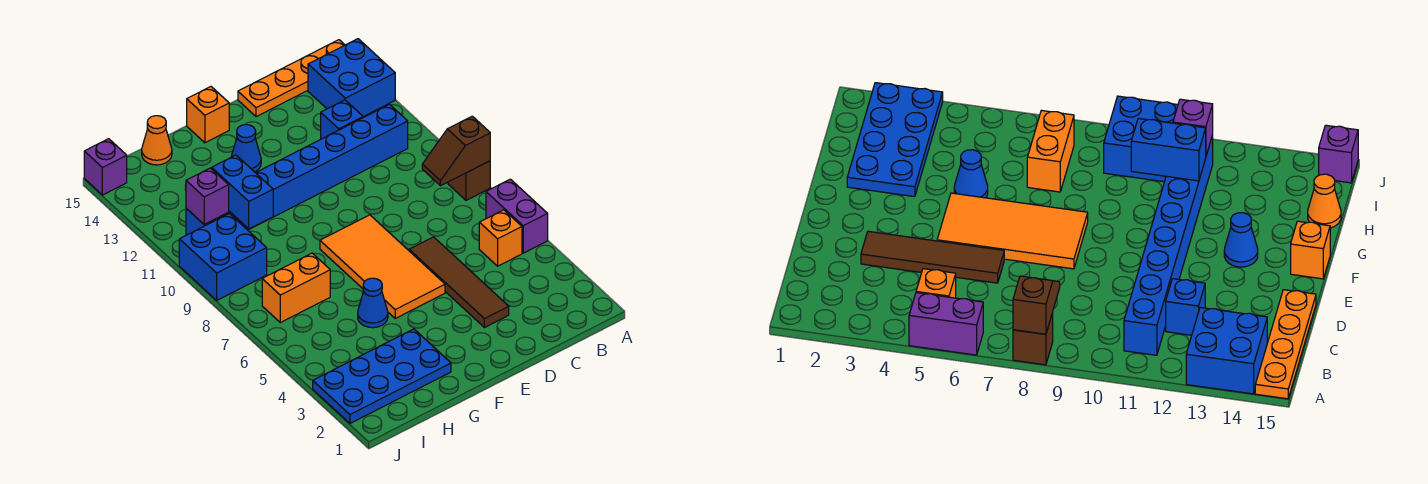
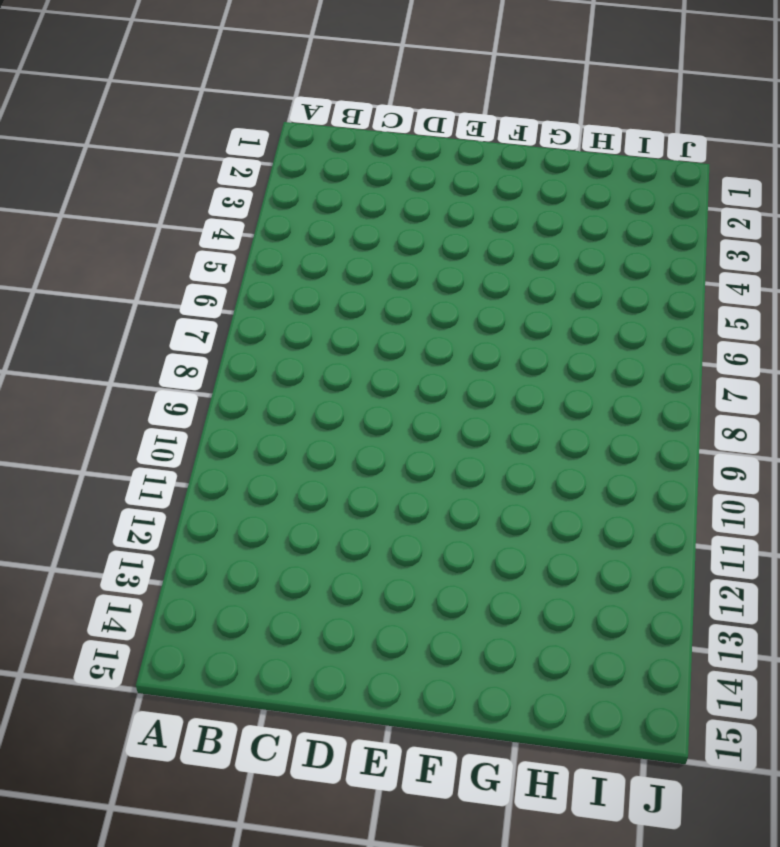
none -> purple brick A5:A6 level 1
none -> brown brick A8 level 1
none -> blue brick A13:B14 level 1

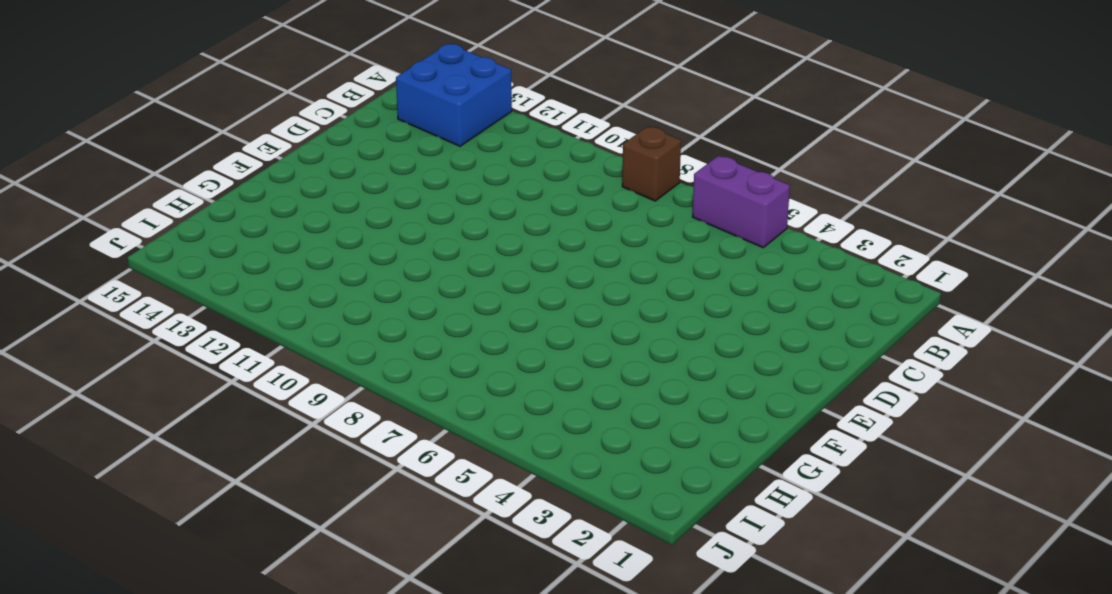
none -> orange plate A15:D15 level 1
none -> orange brick B5 level 1
none -> blue brick B11:I11 level 1

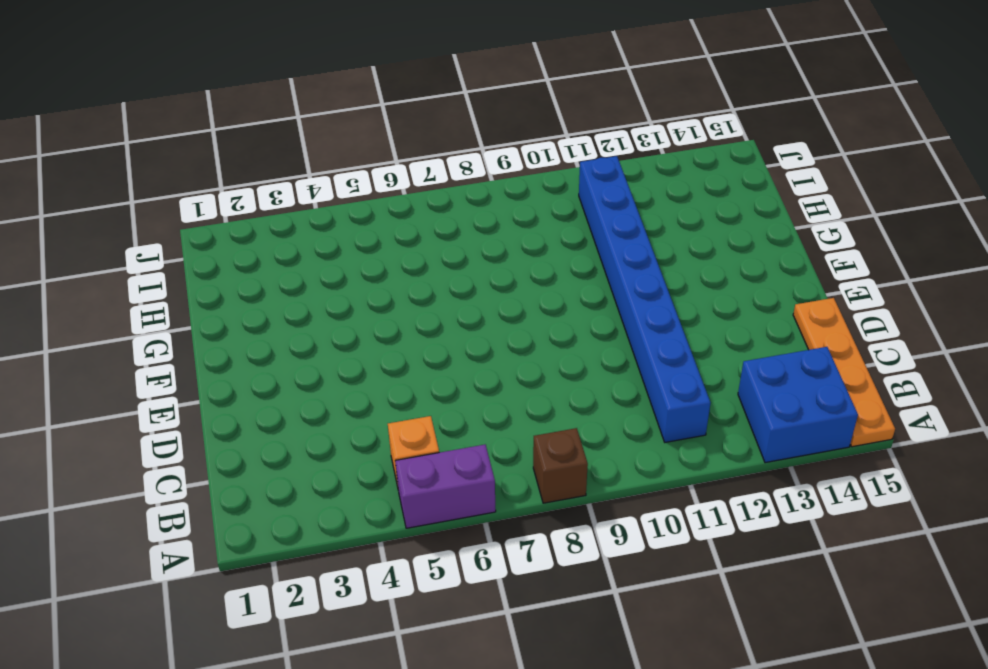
none -> blue brick C12 level 1
none -> brown tile D3:D6 level 1
none -> orange tile E5:F8 level 1

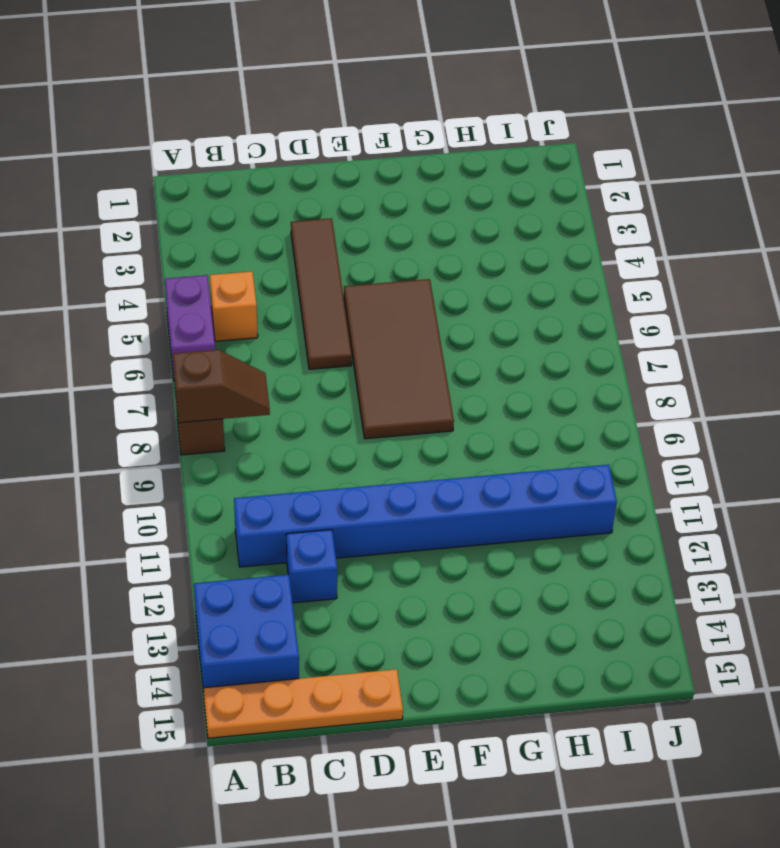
brown tile E5:F8 level 1 -> orange tile E5:F8 level 1
none -> blue cone F13 level 1
none -> orange brick F15 level 1
none -> blue plate G2:J3 level 1

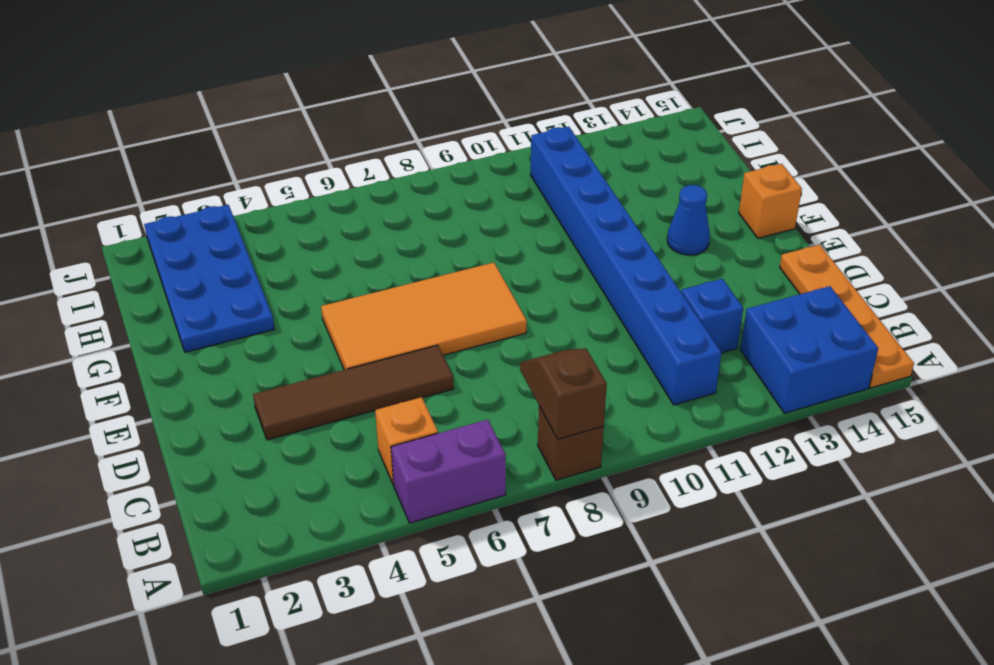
none -> blue cone G5 level 1
none -> orange brick H7:I7 level 1
none -> orange cone H15 level 1

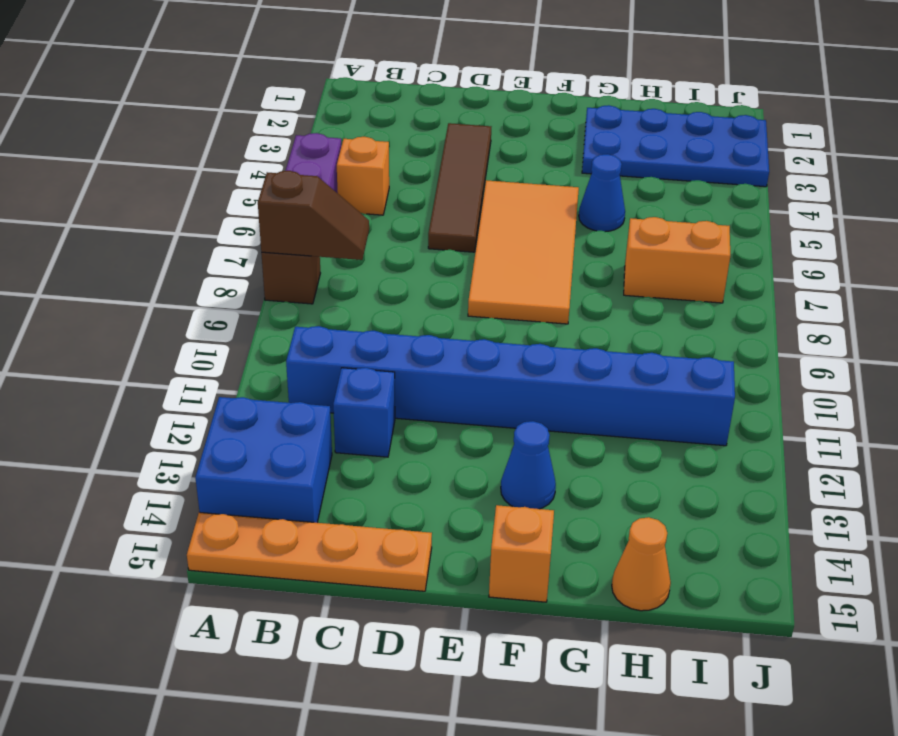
none -> blue brick I9:J10 level 1
none -> purple brick J15 level 1
none -> blue brick H10:H11 level 2

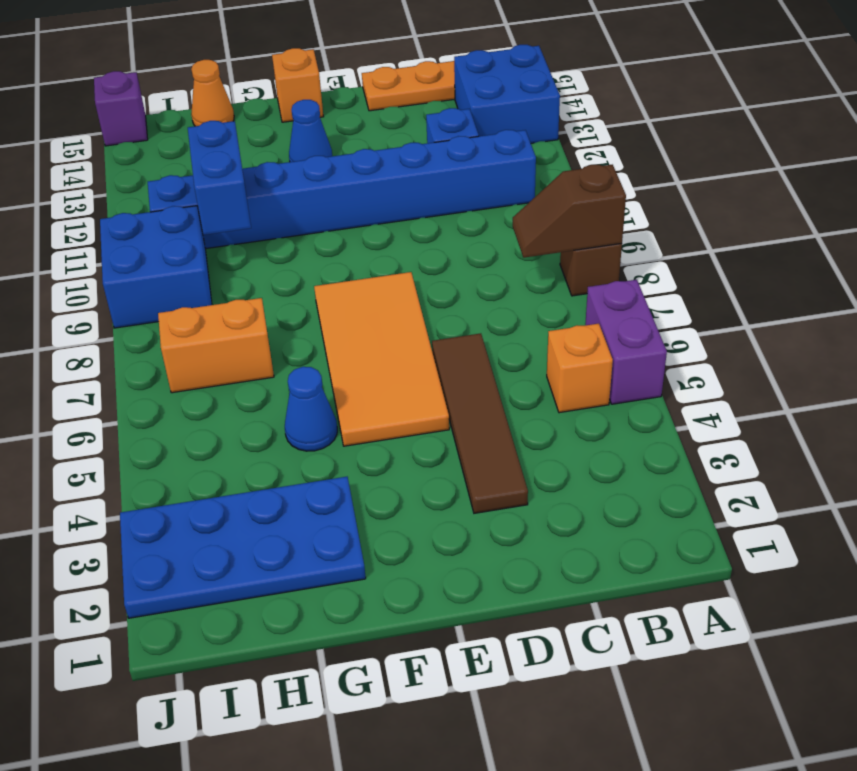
none -> purple brick I11 level 2

